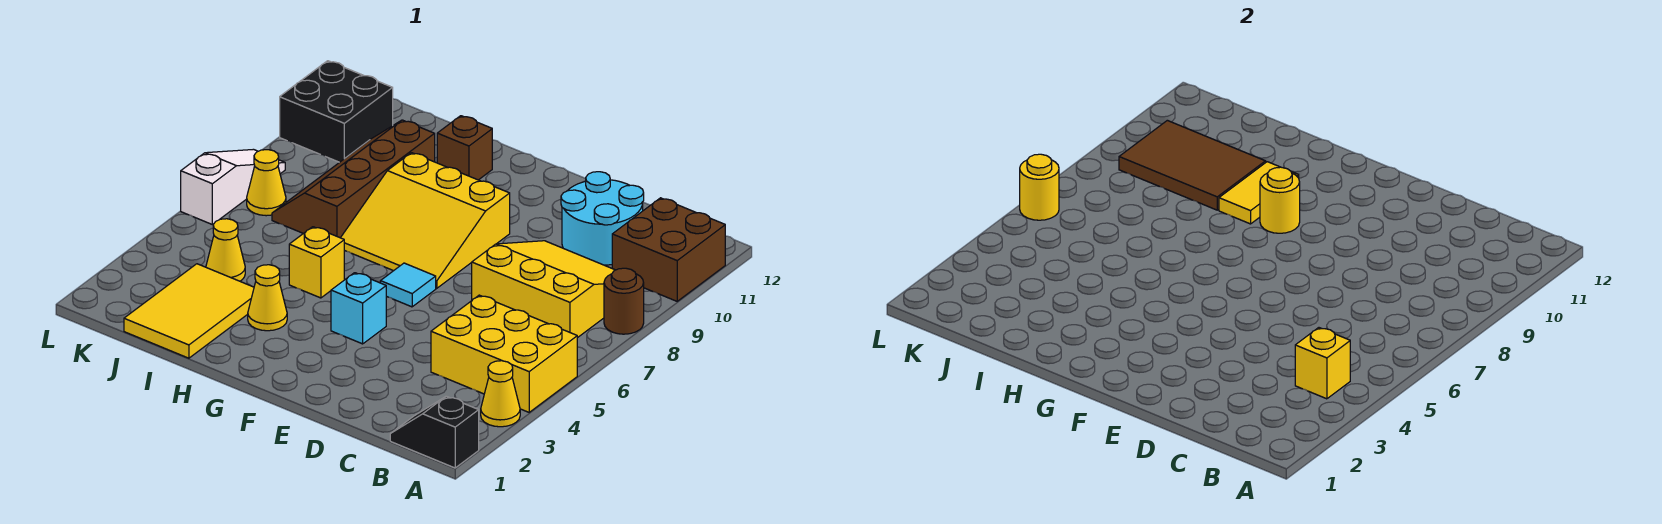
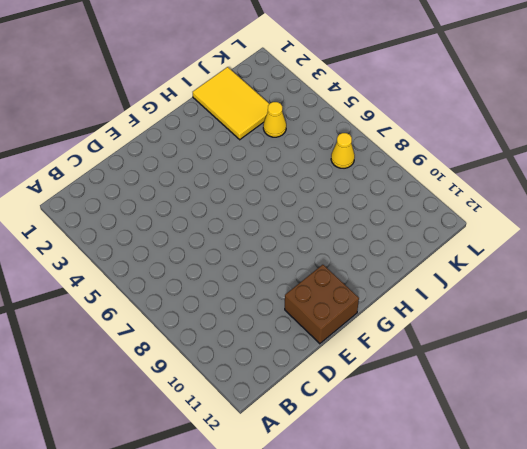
brown brick E11:F12 level 1 -> brown brick A10:B11 level 1
none -> black slope A1:B1 level 1 top A
none -> yellow cone A3 level 1
none -> yellow brick A4:C5 level 1

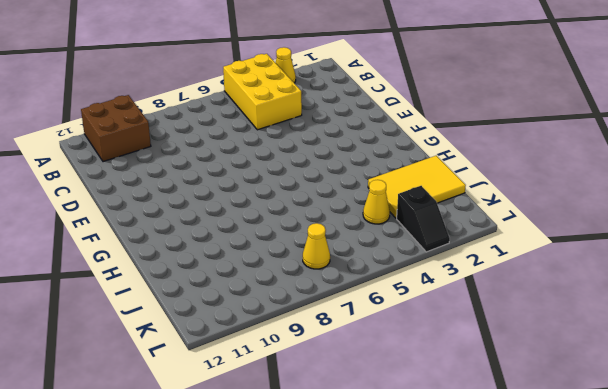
black slope K3:L3 level 1 top K -> black slope A1:B1 level 1 top A
none -> brown round brick A8 level 1
none -> yellow slope B7:D9 level 1 top 7
none -> cyan round brick C10:D11 level 1

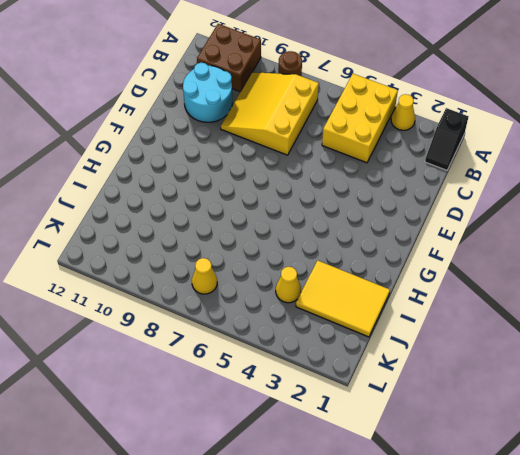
none -> cyan brick F4 level 1
none -> cyan tile F6 level 1
none -> yellow slope F7:H9 level 1 top 9

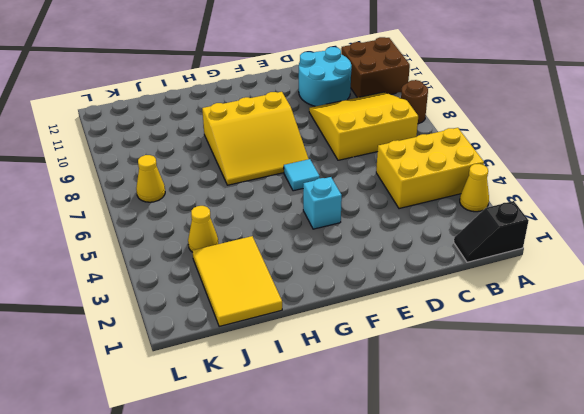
none -> yellow cone H3 level 1
none -> yellow brick H5 level 1
none -> brown brick H11 level 1

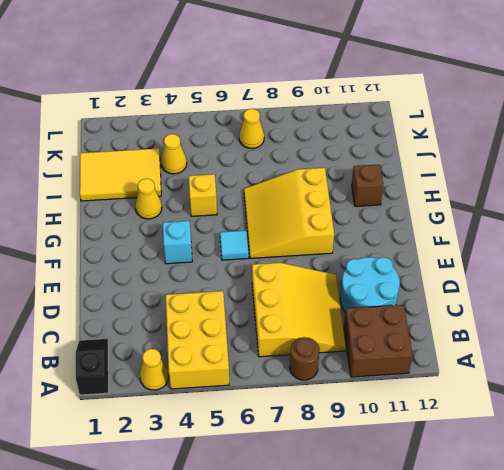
none -> brown slope I7:J10 level 1 top I
none -> black brick K10:L11 level 1
none -> white slope L6:L8 level 1 top 6

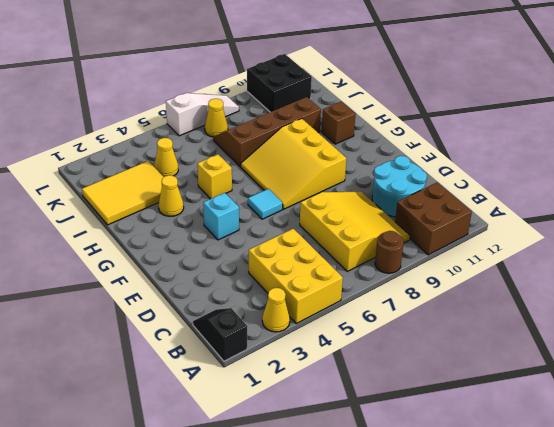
none -> yellow brick B4 level 2
none -> yellow round brick G9 level 2
none -> yellow tile H9:H10 level 2

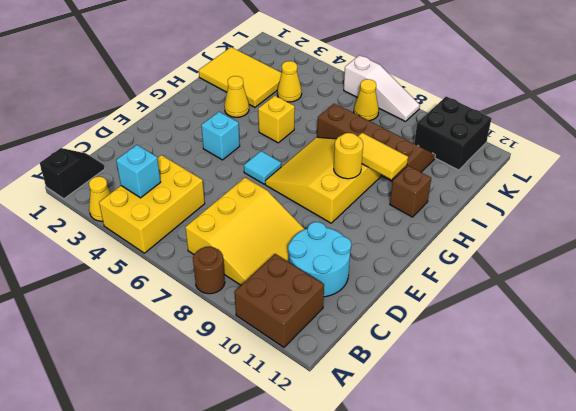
cyan brick B4 level 2 -> yellow brick B4 level 2
none -> brown tile I9:K10 level 2
none -> yellow round brick L6 level 2

